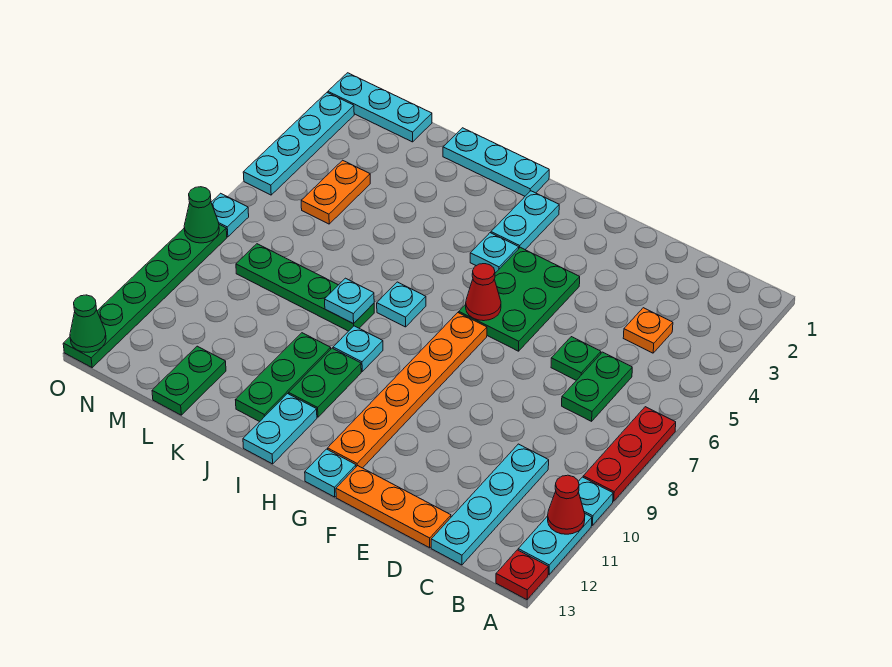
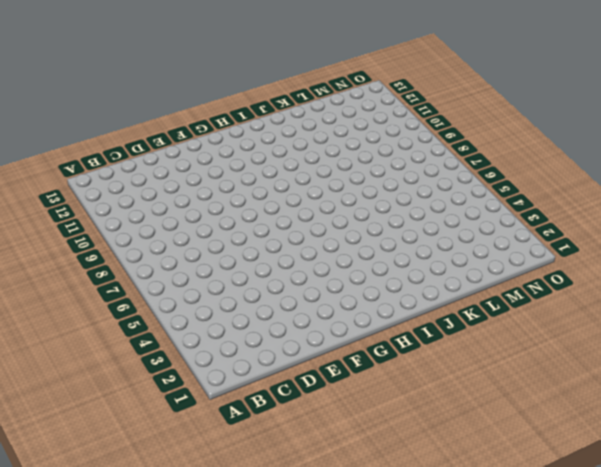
none -> red plate A7:A9 level 1
none -> cyan plate A10 level 1
none -> cyan plate A11:A12 level 1
none -> red plate A13 level 1

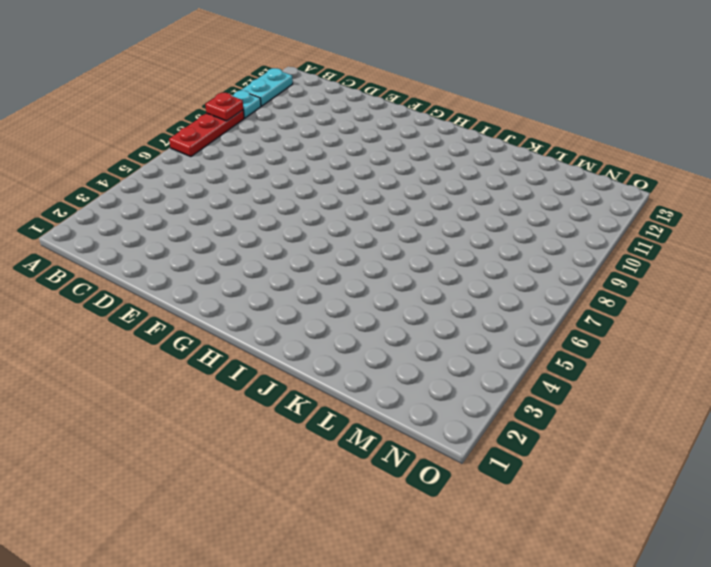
red plate A9 level 2 -> red plate A13 level 1
none -> orange plate C4 level 1
none -> green plate C6:C7 level 1
none -> cyan plate C10:C13 level 1
none -> green plate D6 level 1

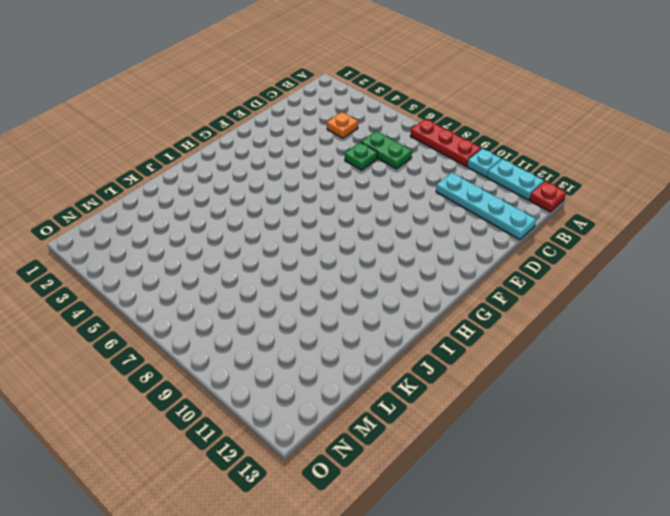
none -> orange plate D13:F13 level 1
none -> green plate F4:G6 level 1
none -> orange plate G7:G12 level 1
none -> cyan plate G13 level 1

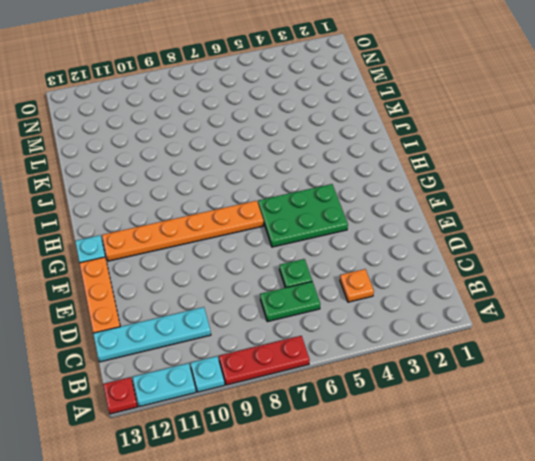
none -> cyan plate H2:H3 level 1
none -> cyan plate H4 level 1
none -> cyan plate I1:K1 level 1
none -> cyan plate I7 level 1

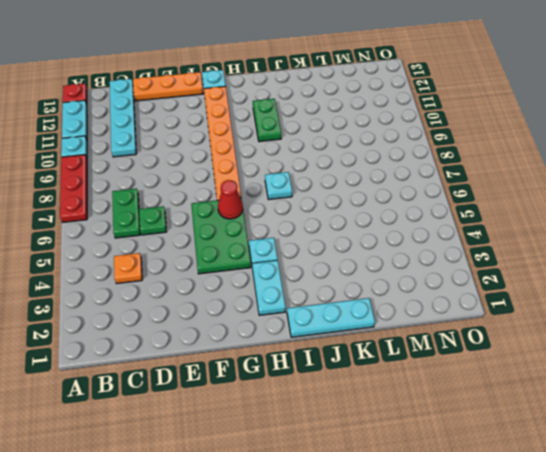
none -> cyan plate I9 level 1
none -> cyan plate I12:I13 level 1
none -> green plate J8:M8 level 1
none -> green plate J10:J12 level 1

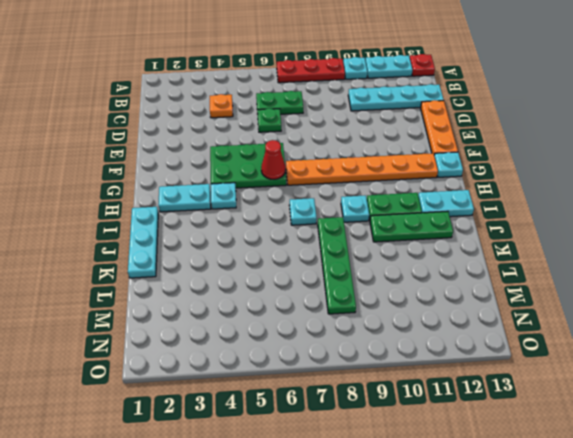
none -> green plate L12:L13 level 1
none -> cyan plate M1:O1 level 1
none -> orange plate M4:M5 level 1
none -> cyan plate O2:O5 level 1

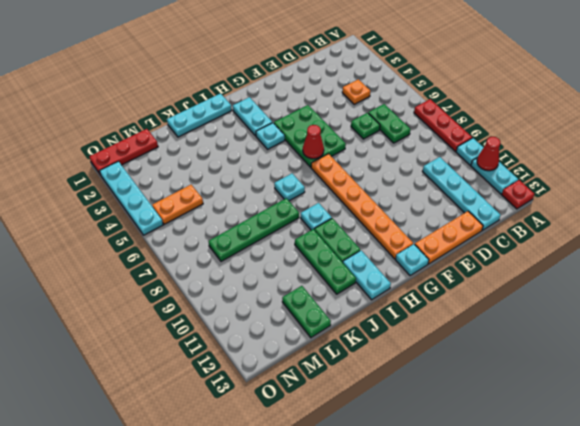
red plate M1:O1 level 1 -> cyan plate M1:O1 level 1
orange plate M5:N5 level 1 -> orange plate M4:M5 level 1
none -> cyan plate O7 level 1
none -> green plate O8:O13 level 1
none -> cyan plate J8 level 2
none -> green cone O8 level 2

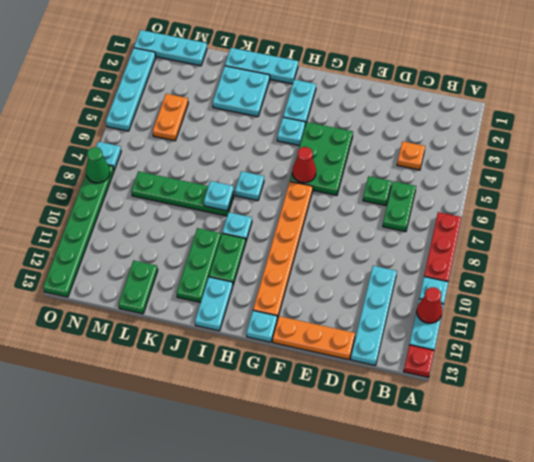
cyan plate J2:K3 level 1 -> none
none -> green cone O13 level 2

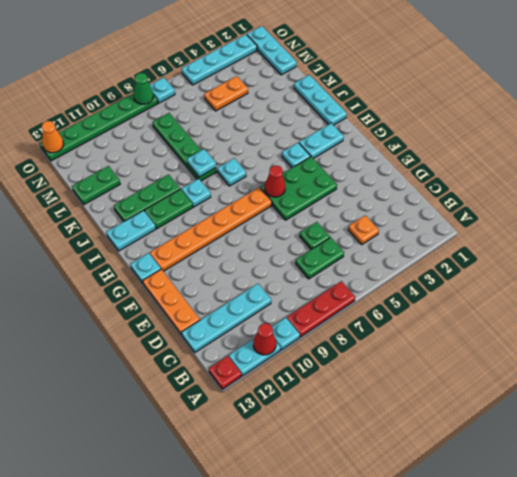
orange cone O13 level 2 -> green cone O13 level 2

